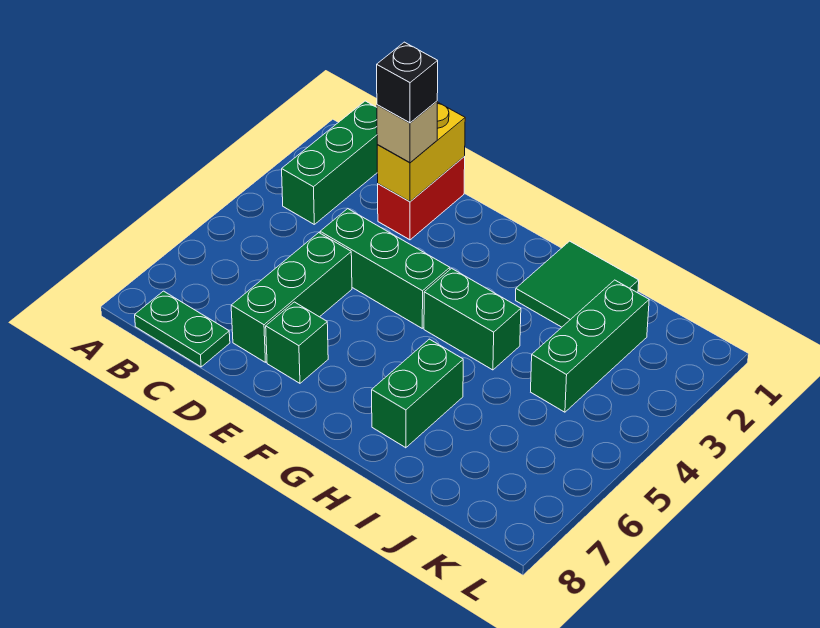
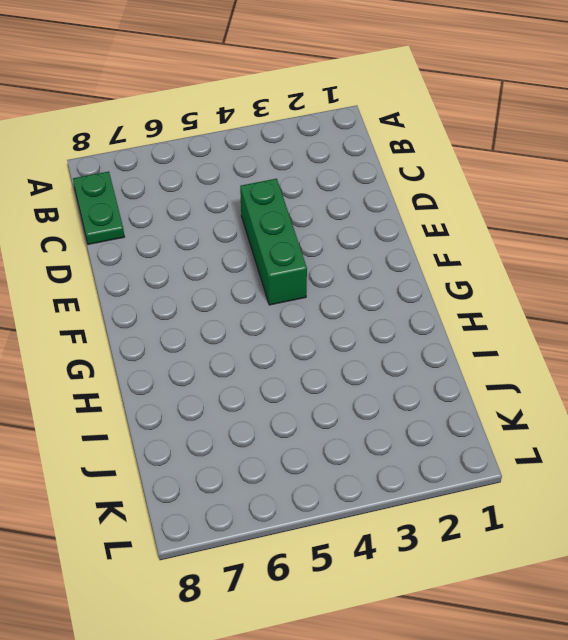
none -> green brick B1:B3 level 1
none -> red brick D1:D2 level 1
none -> green brick D5:D7 level 1

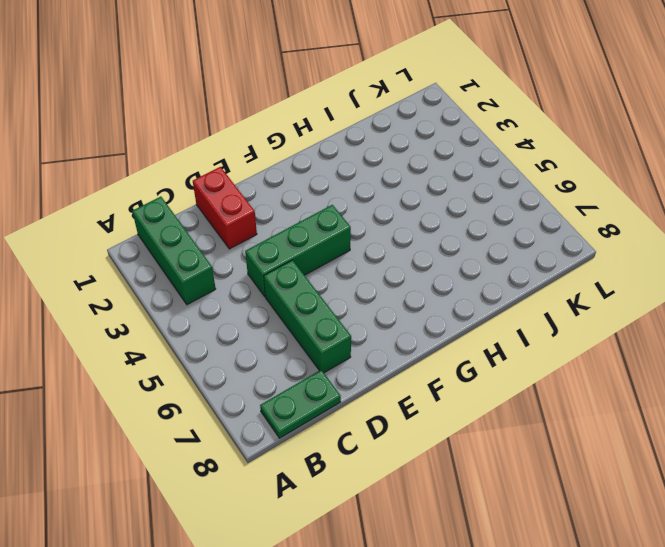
none -> green brick E7 level 1
none -> green brick G4:H4 level 1
none -> green tile H1:I2 level 1

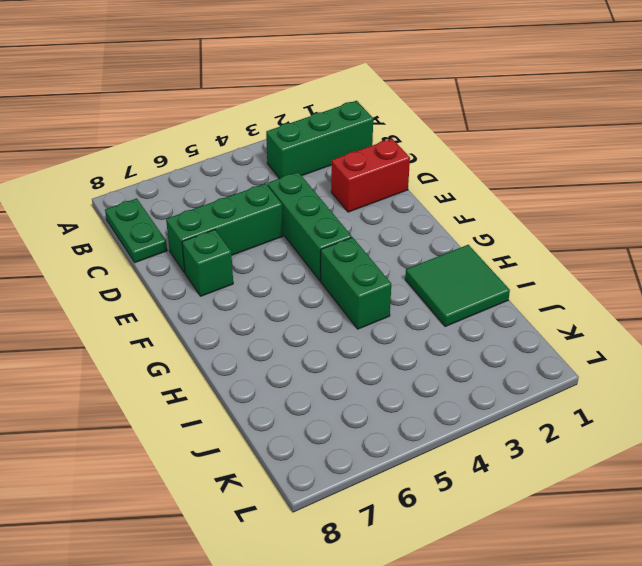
none -> green brick H6:H7 level 1
none -> green brick J2:J4 level 1
none -> yellow brick D1:D2 level 2

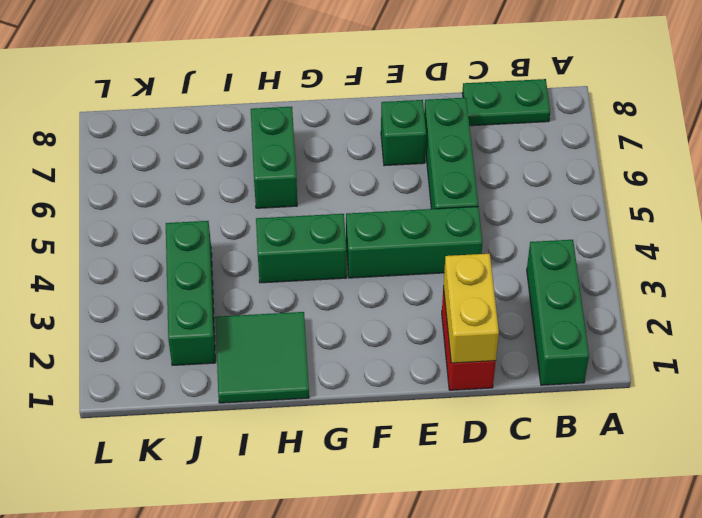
none -> tan brick D2 level 3
none -> black brick D2 level 4

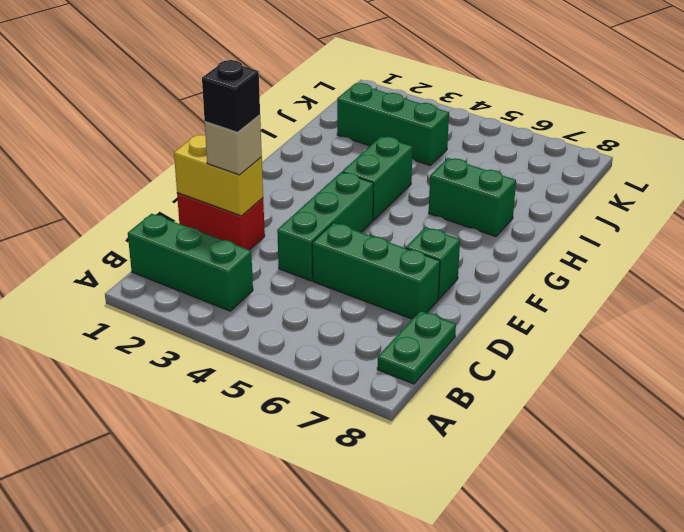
none -> green tile H1:I2 level 1

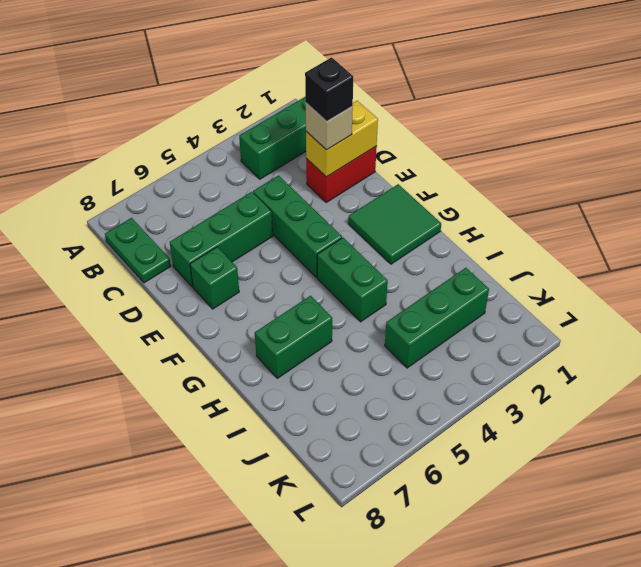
green tile F1:G2 level 1 -> green tile H1:I2 level 1

